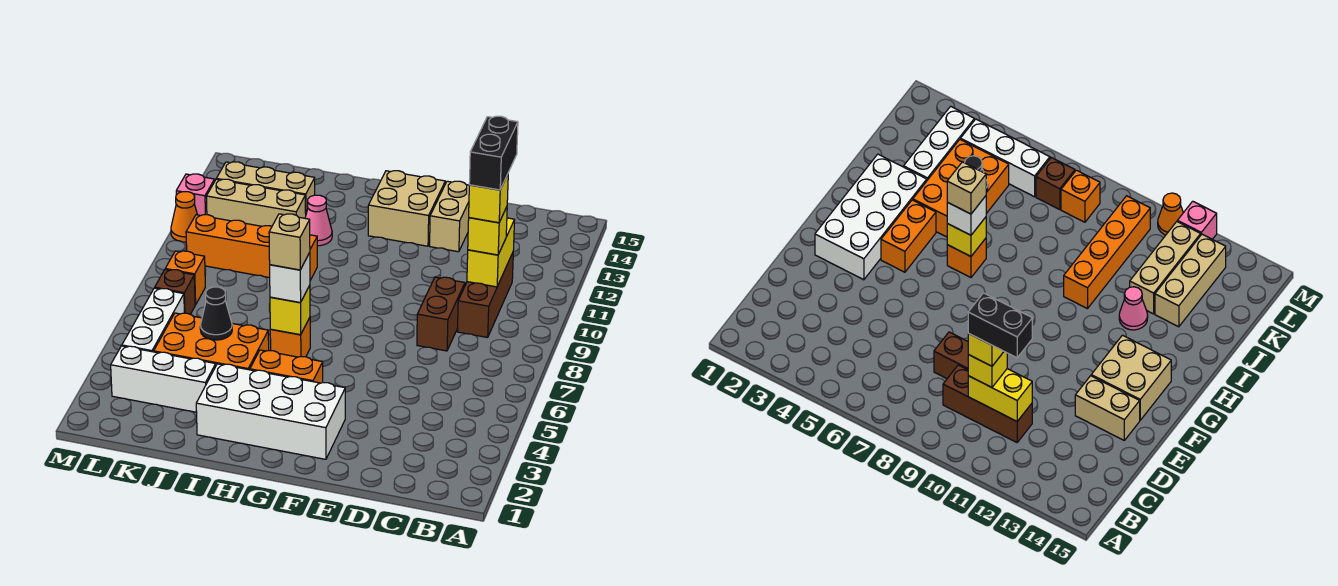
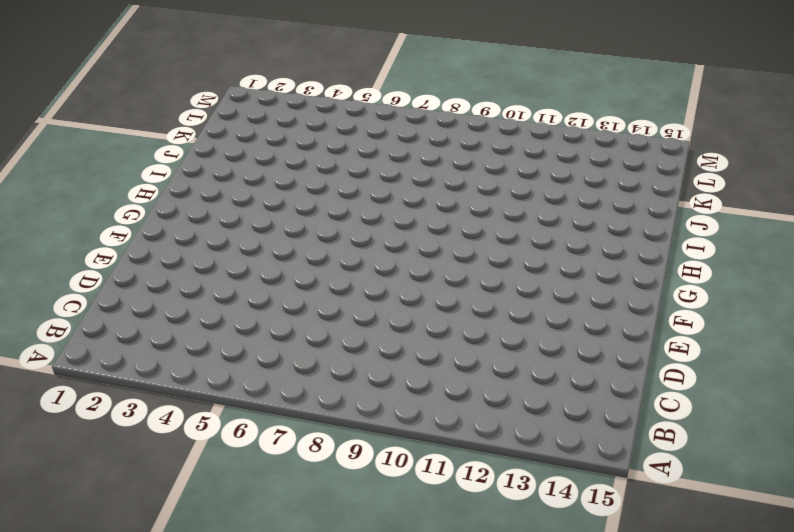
none -> brown brick C9:C11 level 1
none -> brown brick D8:D9 level 1
none -> tan brick E13:E14 level 1

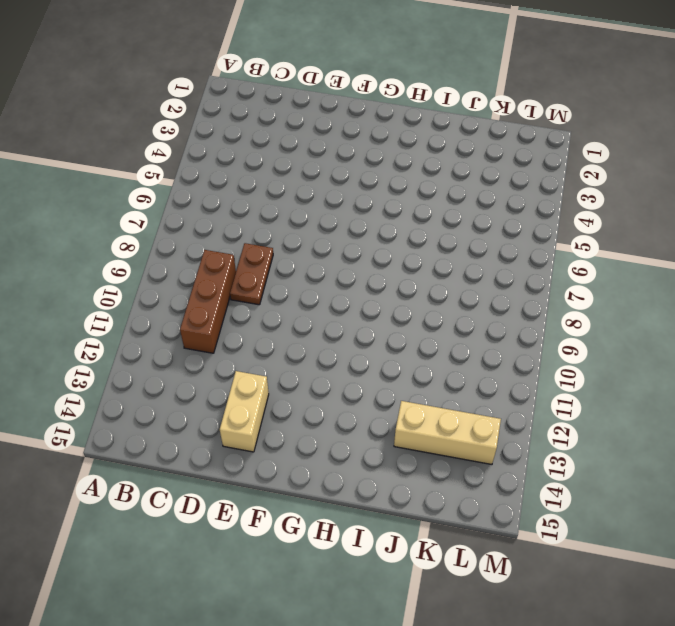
brown plate D8:D9 level 1 -> brown brick D8:D9 level 1
none -> white brick F2:I3 level 1
none -> tan brick F13:G14 level 1
none -> orange brick G4:H4 level 1

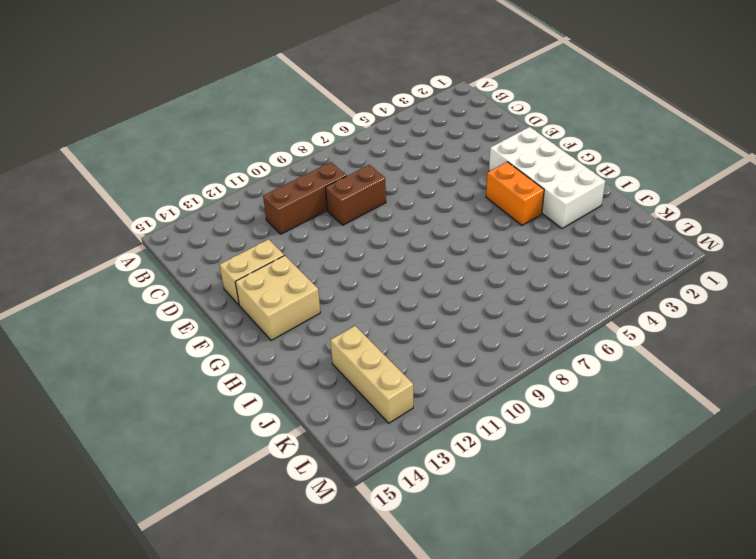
none -> orange brick H6 level 1
none -> orange brick I4:K5 level 1
none -> orange brick I10:L10 level 1

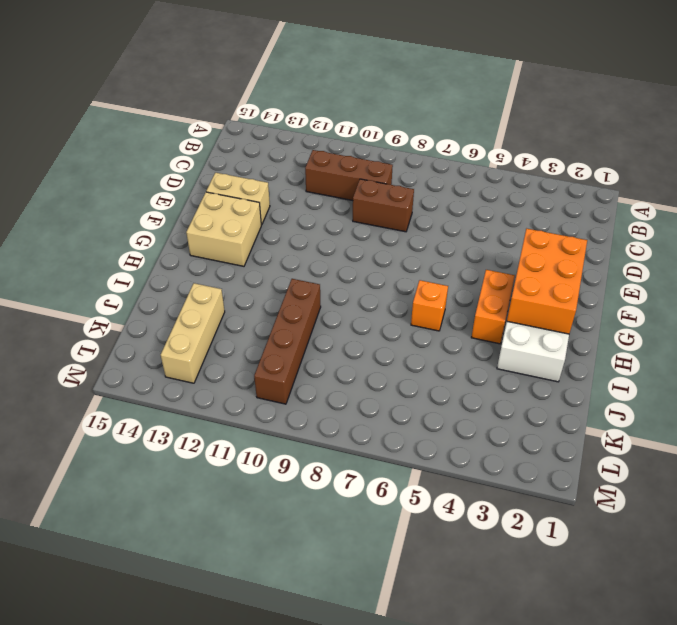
orange brick F2:H3 level 2 -> orange brick I4:K5 level 1
brown brick I10:L10 level 1 -> orange brick I10:L10 level 1
none -> pink cone I12 level 1
none -> white brick J3:L3 level 1
none -> tan brick J12:L12 level 1

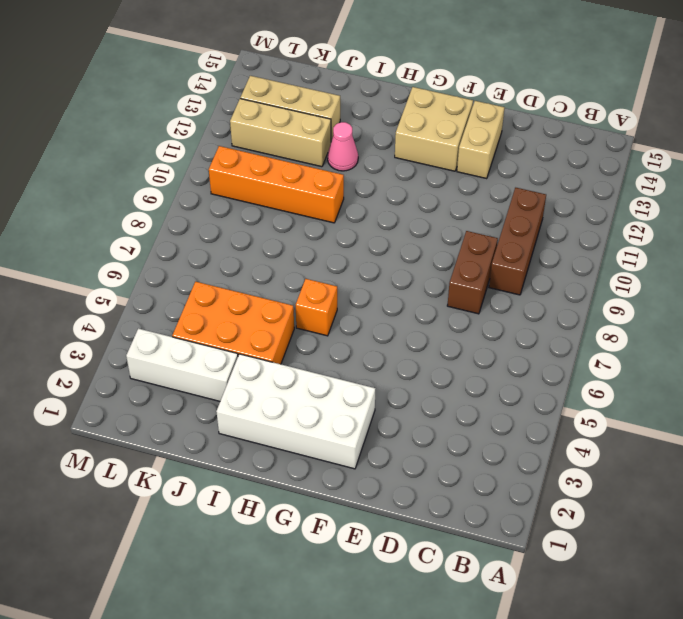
none -> orange brick G4:H4 level 1
none -> white brick L4:L6 level 1
none -> brown brick L7 level 1

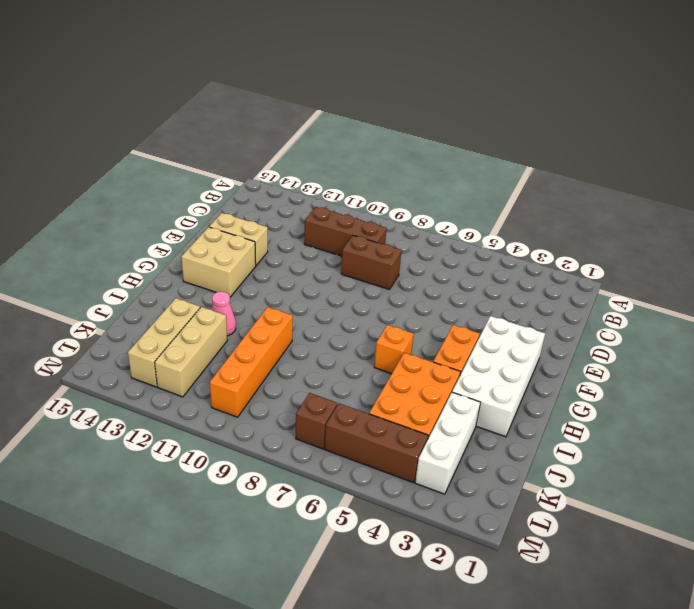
brown brick L4:L6 level 1 -> white brick L4:L6 level 1
none -> orange brick L8 level 1
none -> orange cone M11 level 1
none -> pink brick M12 level 1

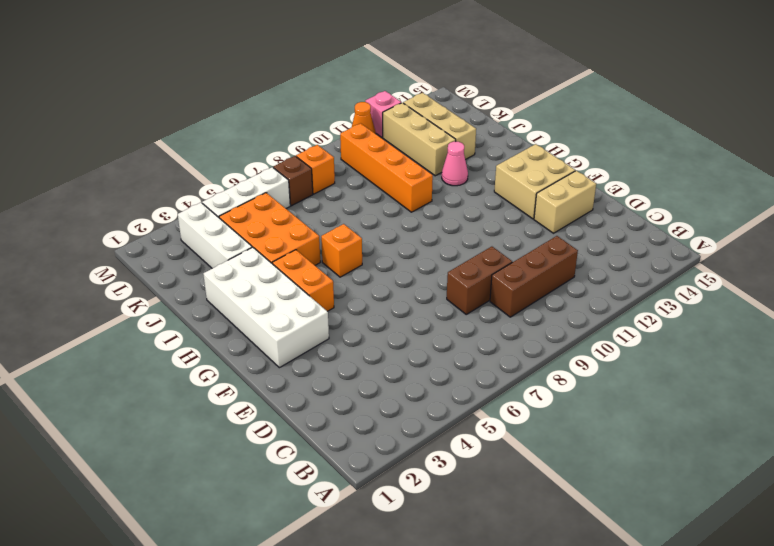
none -> yellow brick C10:C11 level 2
none -> yellow brick H6 level 2
none -> black cone J5 level 2

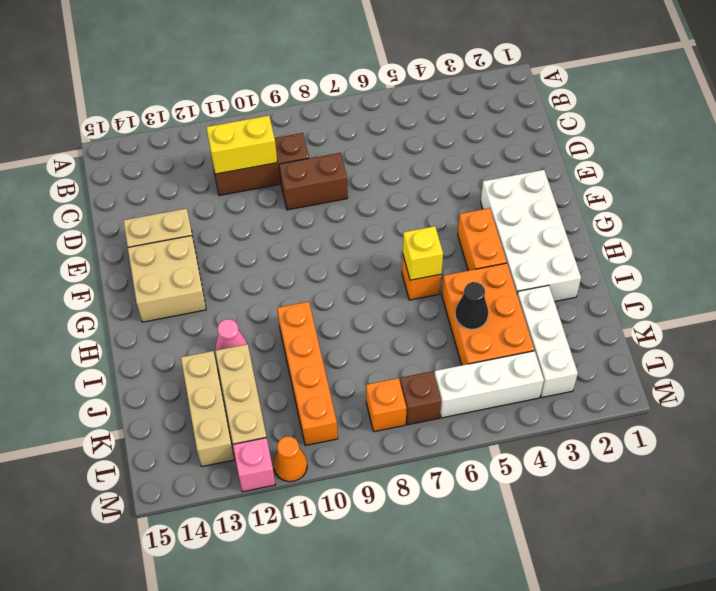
none -> yellow brick C10 level 3
none -> white brick H6 level 3
none -> yellow brick C10 level 4

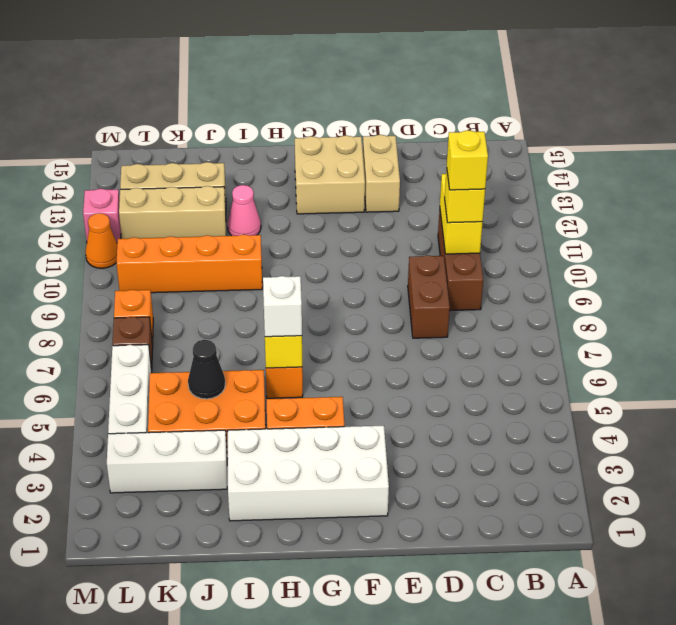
none -> tan brick H6 level 4
none -> black brick C10:C11 level 5

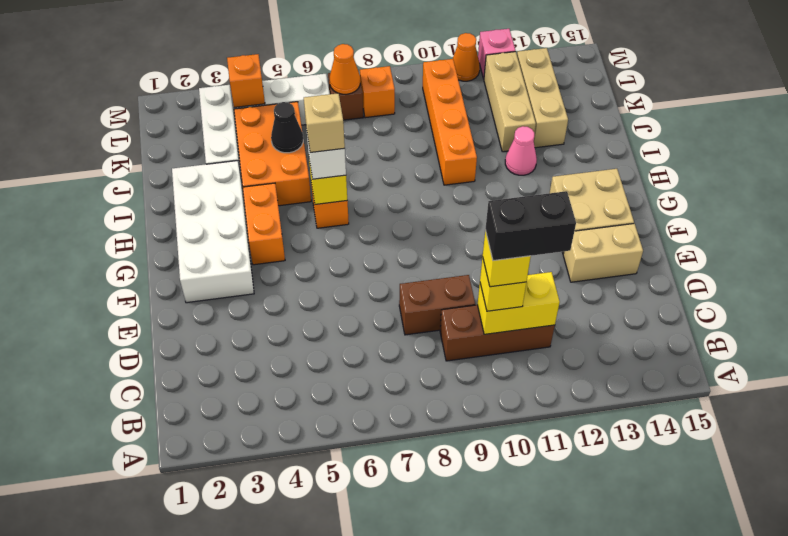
orange brick L4 level 2 -> none
orange cone L7 level 2 -> none

